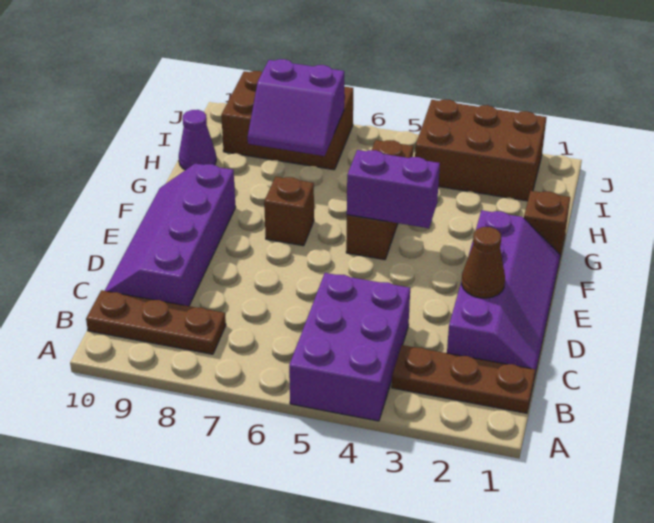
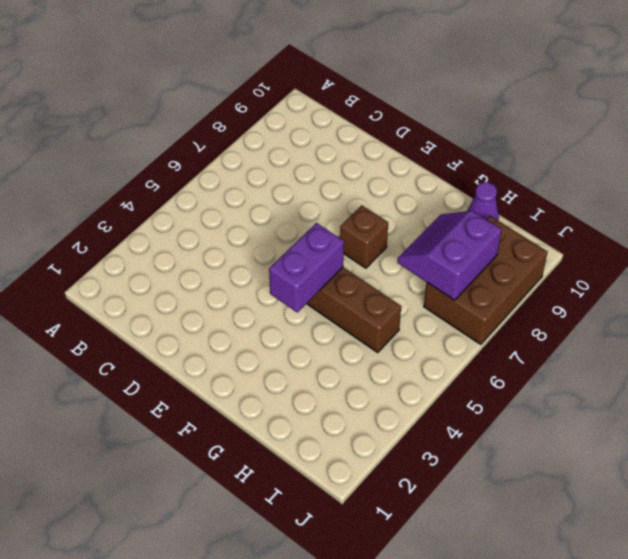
none -> purple brick A4:C5 level 1
none -> brown plate B1:B3 level 1
none -> brown plate B8:B10 level 1

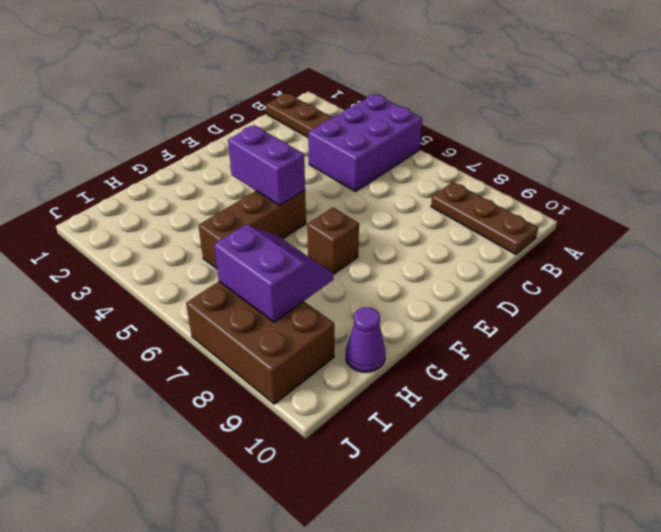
none -> purple slope C1:F2 level 1 top 2
none -> purple slope C9:F10 level 1 top 9
none -> brown brick G1 level 1

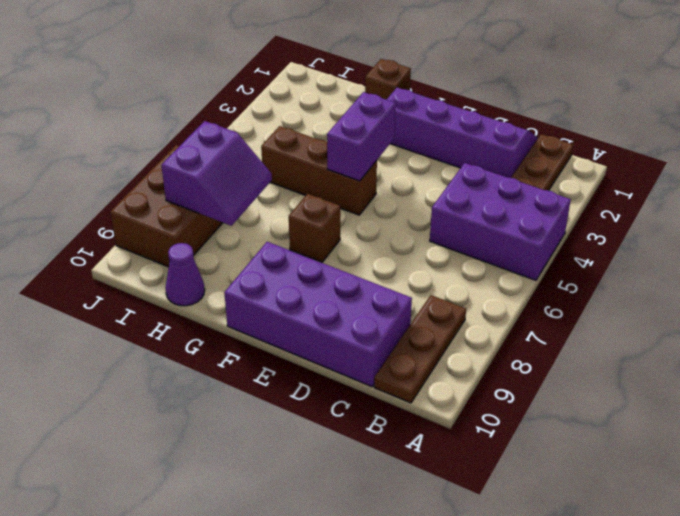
purple brick C9:F10 level 1 -> purple slope C9:F10 level 1 top 9
none -> brown brick I2:J4 level 1
none -> brown cone D2 level 2

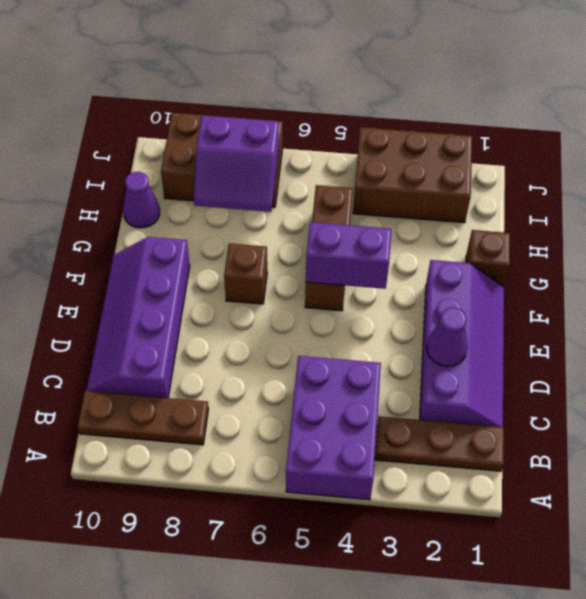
purple cone D2 level 2 -> brown cone D2 level 2

